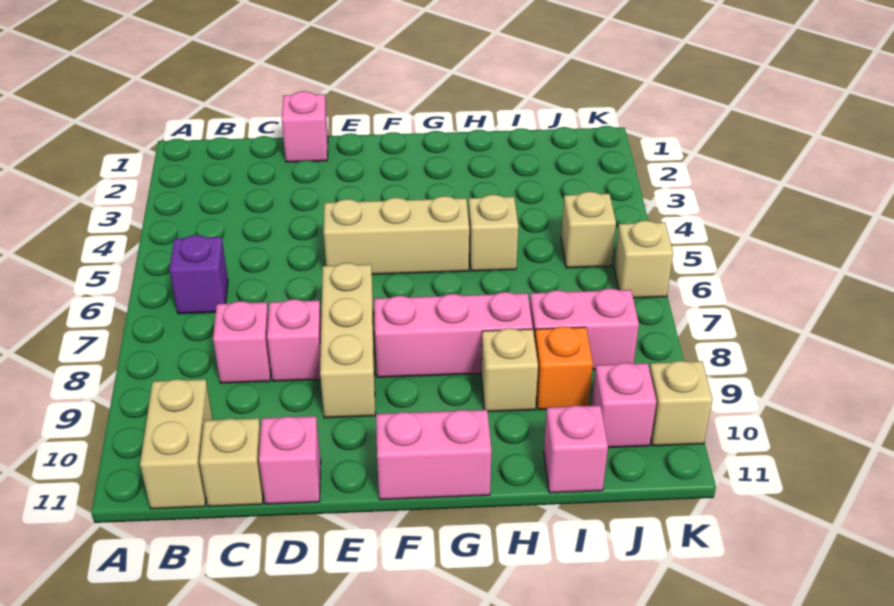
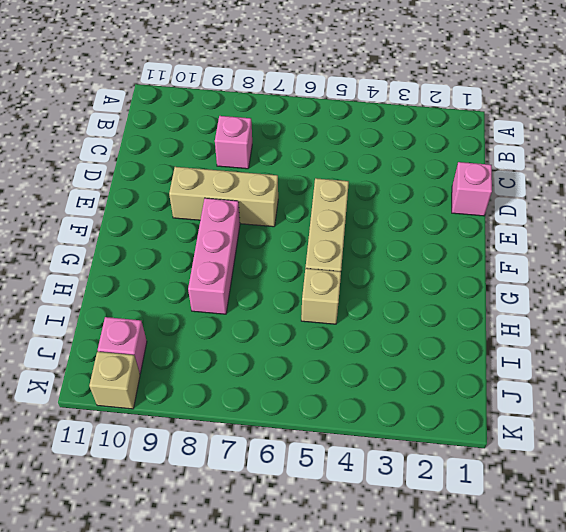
none -> purple brick B6 level 1
none -> tan brick B10:B11 level 1
none -> tan brick C11 level 1

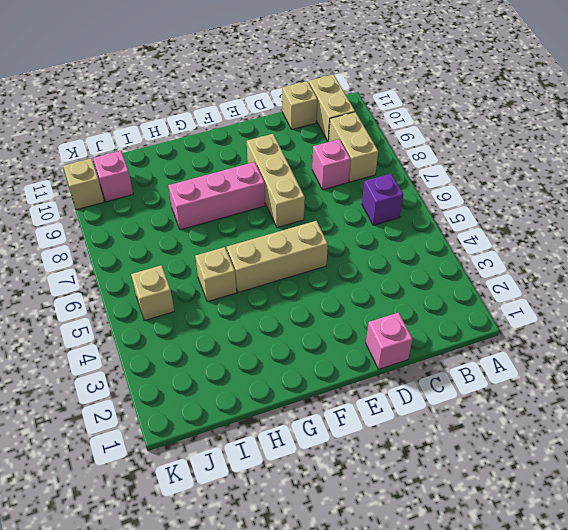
tan brick B8:B9 level 1 -> none
none -> pink brick D8 level 1
none -> pink brick D11 level 1
none -> pink brick F11:G11 level 1

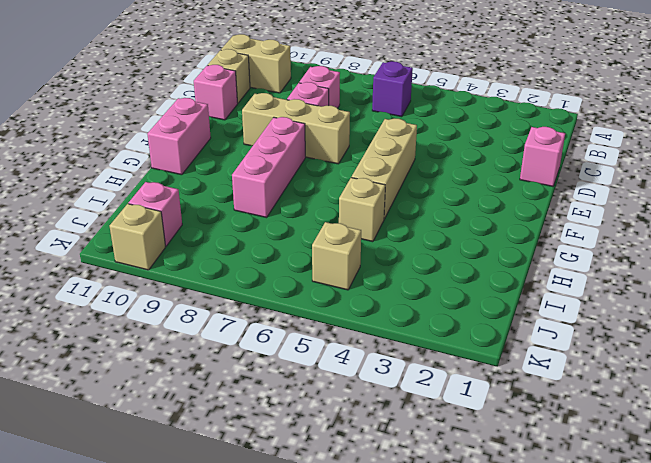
none -> tan brick H9 level 1
none -> pink brick I8:J8 level 1
none -> orange brick I9 level 1

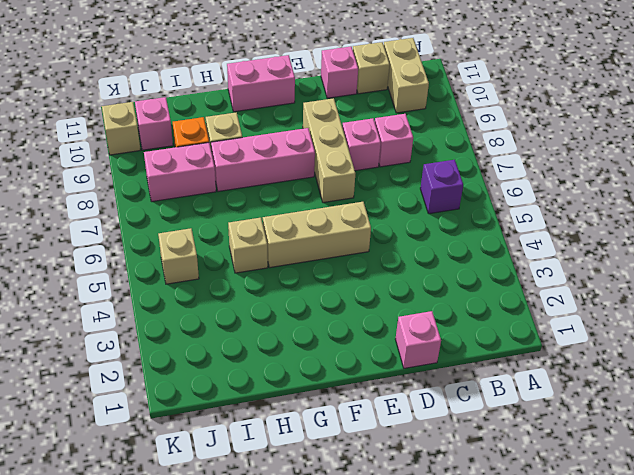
none -> pink brick I11 level 1
none -> tan brick K6 level 1

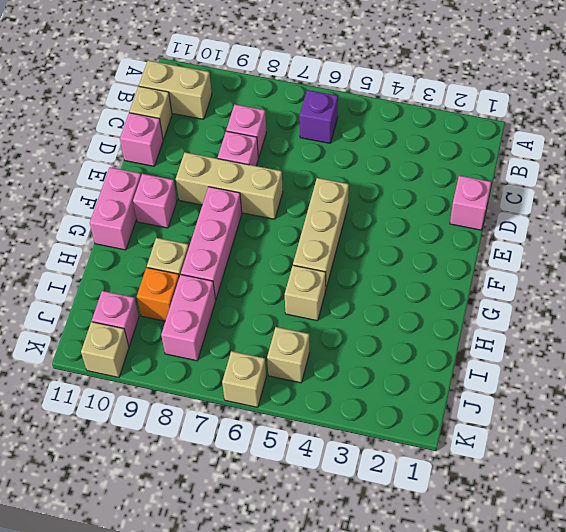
pink brick F10 level 1 -> pink brick I11 level 1

